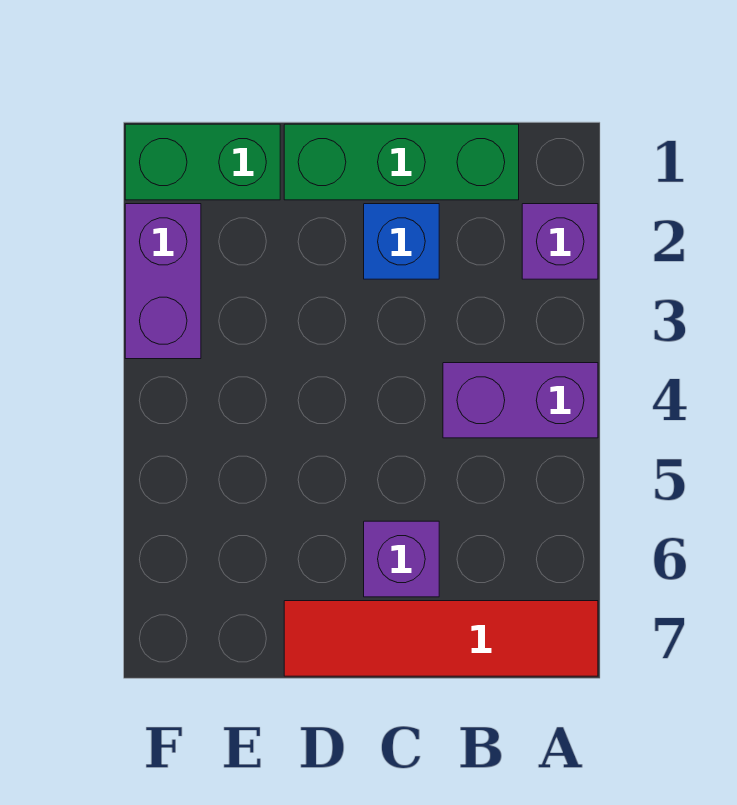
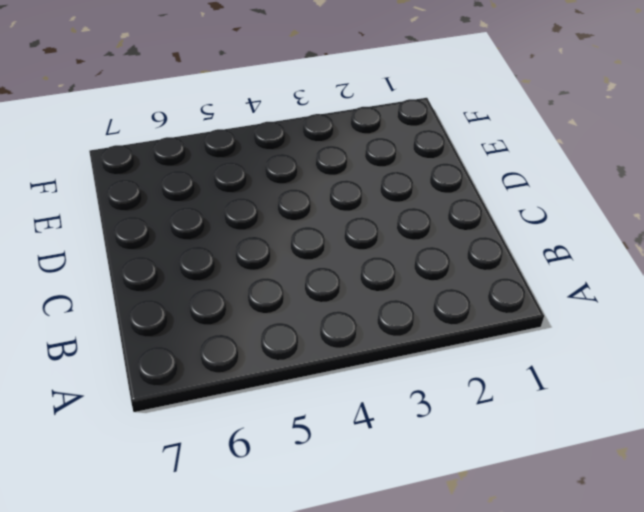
none -> purple brick A2 level 1
none -> purple brick A4:B4 level 1

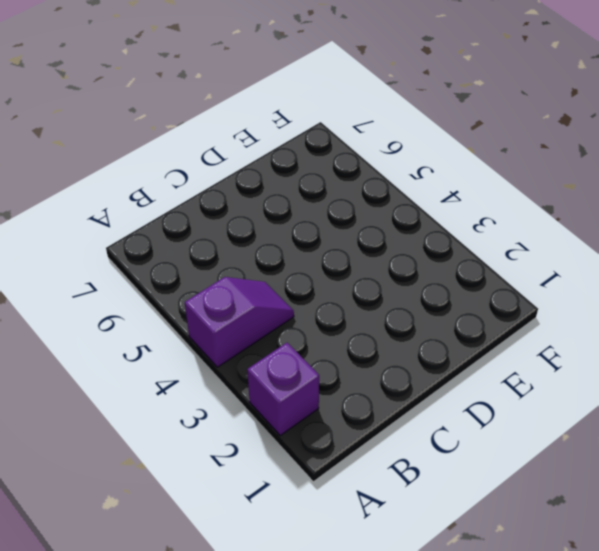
purple slope A4:B4 level 1 top A -> purple brick A4:B4 level 1
none -> red tile A7:D7 level 1
none -> green brick B1:D1 level 1

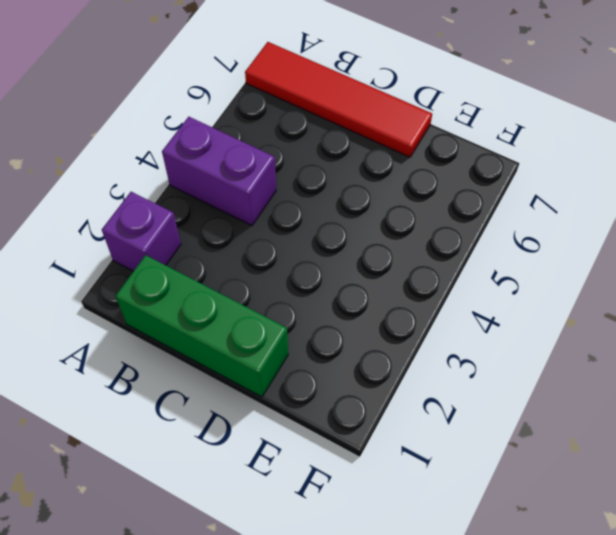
none -> blue brick C2 level 1
none -> purple brick C6 level 1

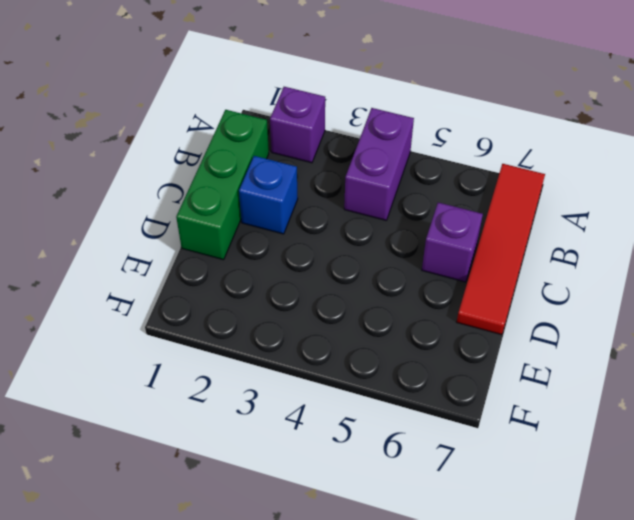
none -> green brick E1:F1 level 1
none -> purple brick F2:F3 level 1

